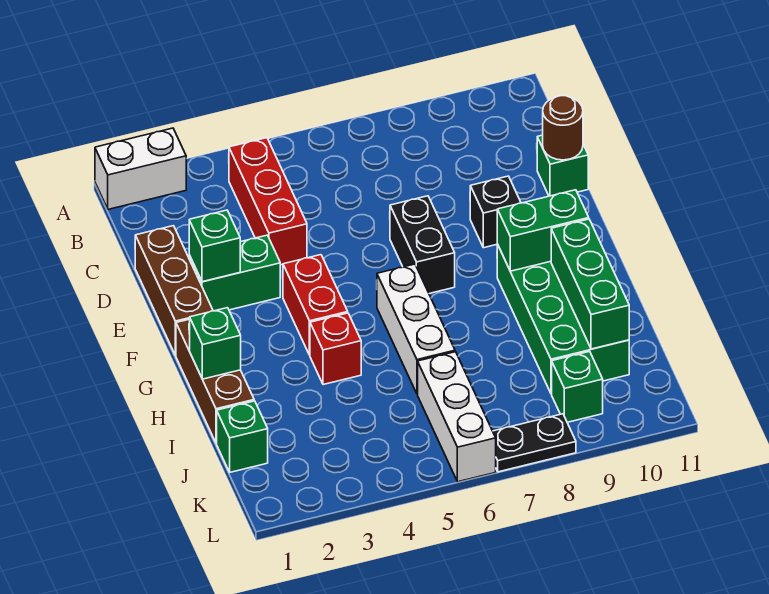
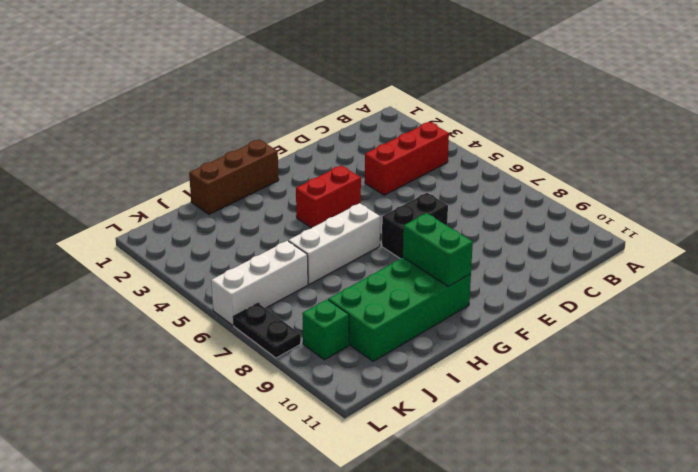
none -> white brick A1:A2 level 1
none -> brown brick D1:F1 level 1
none -> green brick D11 level 1

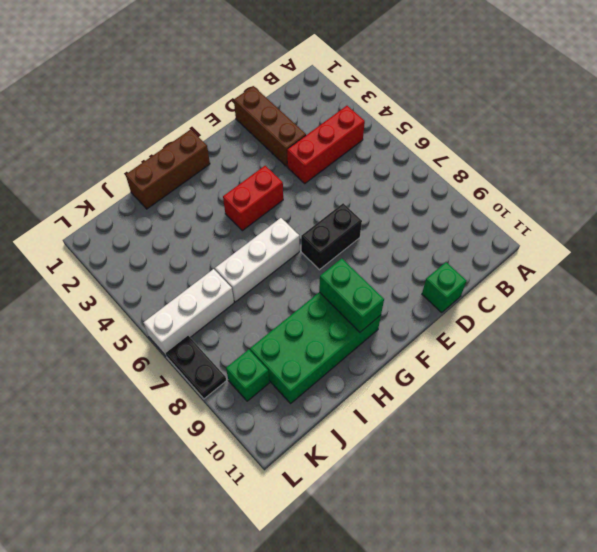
brown brick D1:D3 level 1 -> brown brick D1:F1 level 1
none -> white brick A1:A2 level 1
none -> green brick E2:E3 level 1
none -> black brick E9 level 1

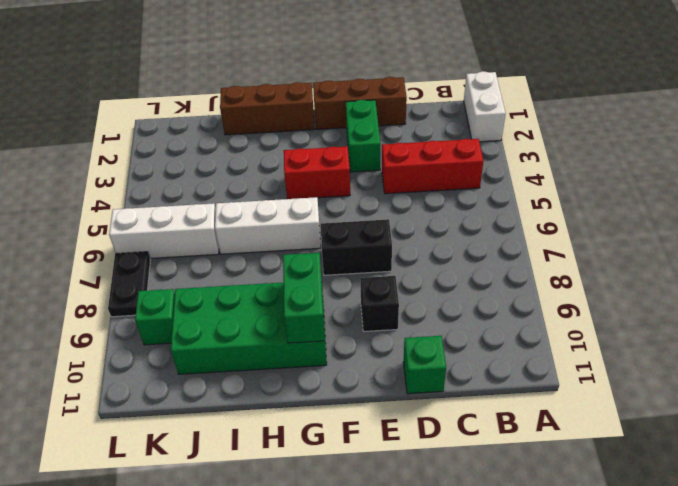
none -> red brick H4 level 1
none -> green brick J1 level 1
none -> brown round brick D11 level 2

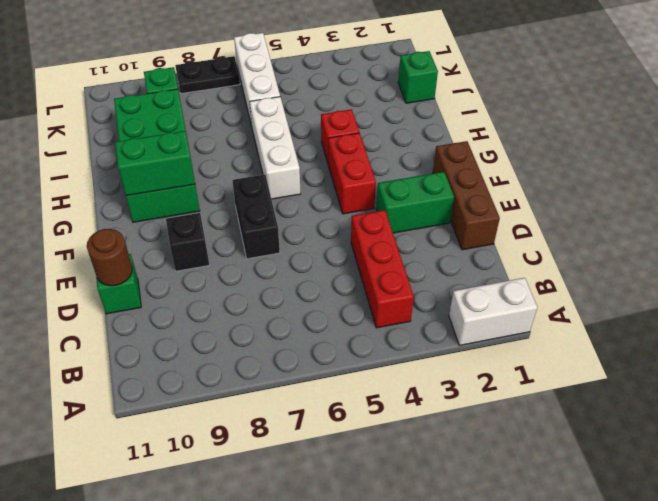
none -> brown brick G1:I1 level 1
none -> green brick E2 level 2
none -> green brick H1 level 2

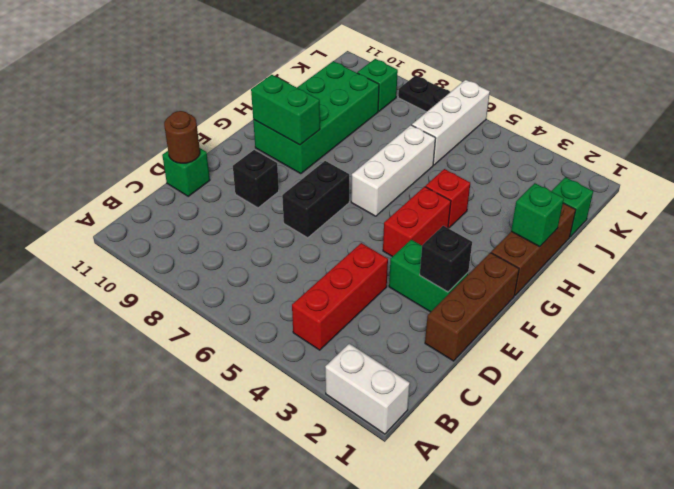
black brick E2 level 2 -> green brick E2 level 2
none -> green brick H10:J10 level 2

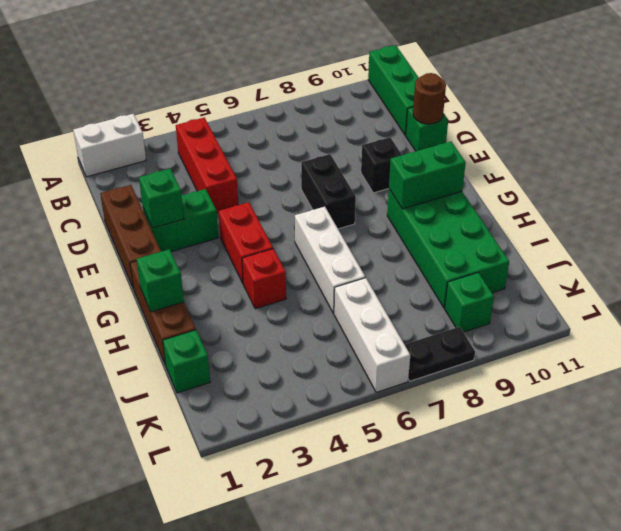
green brick A11:C11 level 1 -> green brick H10:J10 level 2

